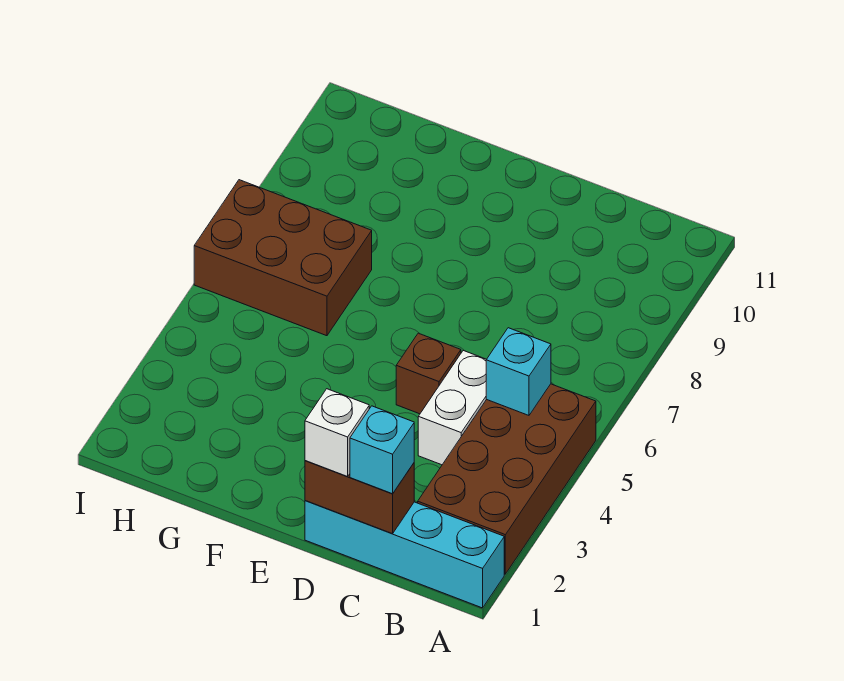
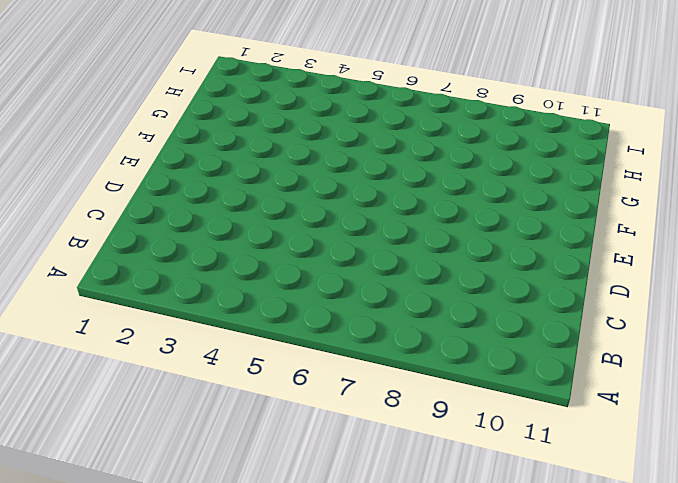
none -> cyan brick A1:D1 level 1
none -> brown brick A2:B5 level 1

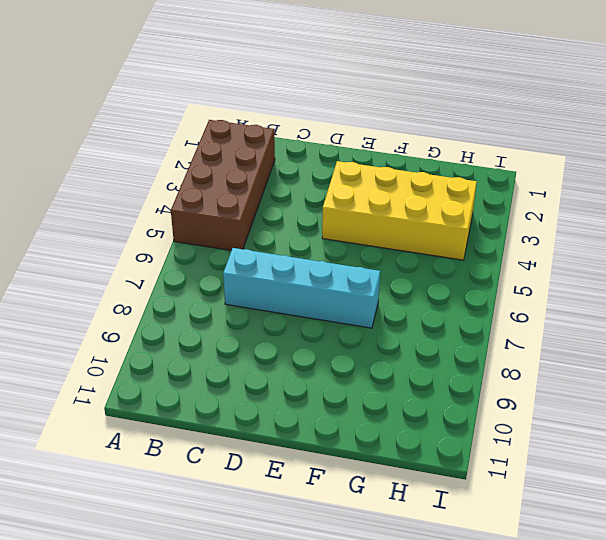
cyan brick C7:F7 level 1 -> cyan brick A1:D1 level 1
yellow brick E3:H4 level 1 -> none
none -> white brick C4:C5 level 1
none -> brown brick D5 level 1

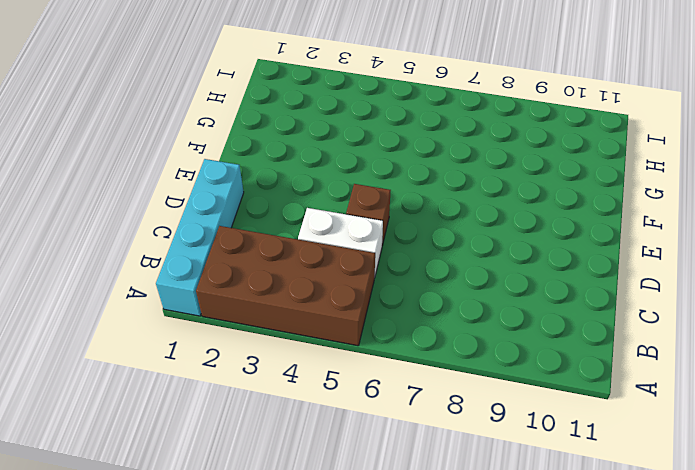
none -> brown brick G6:I7 level 1
none -> cyan brick B5 level 2

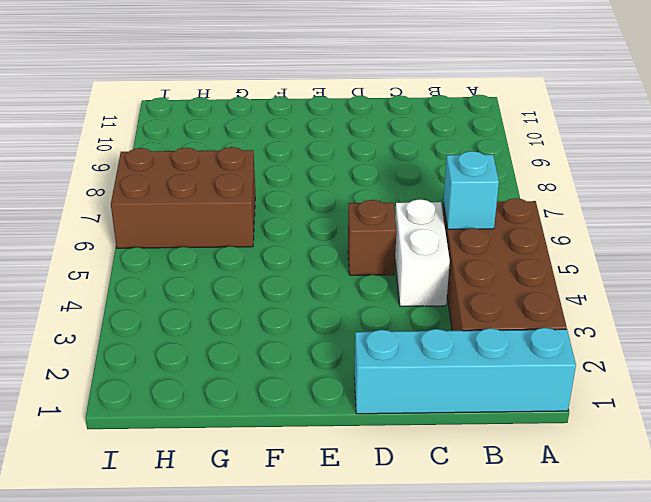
none -> brown brick C1:D1 level 2
none -> cyan brick C1 level 3

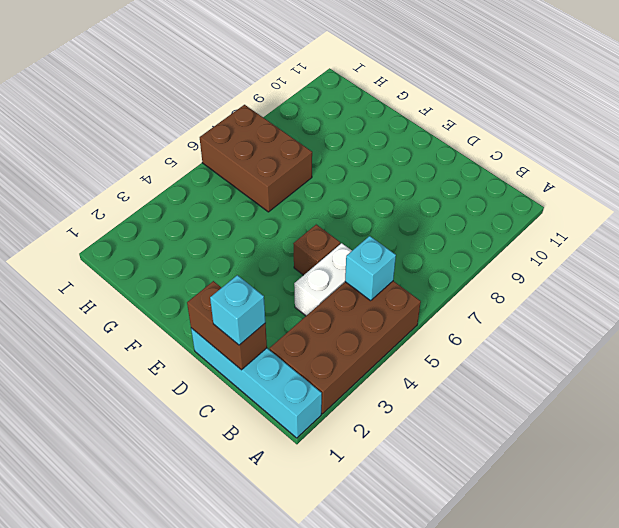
none -> white brick D1 level 3

